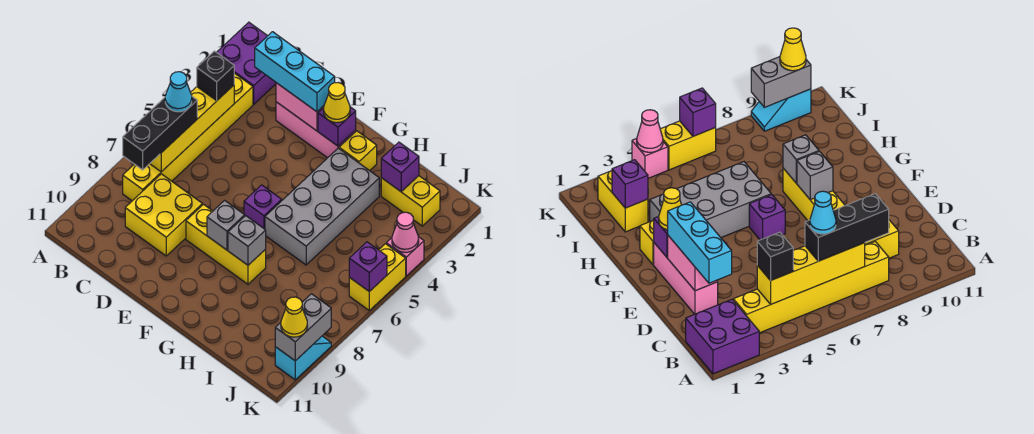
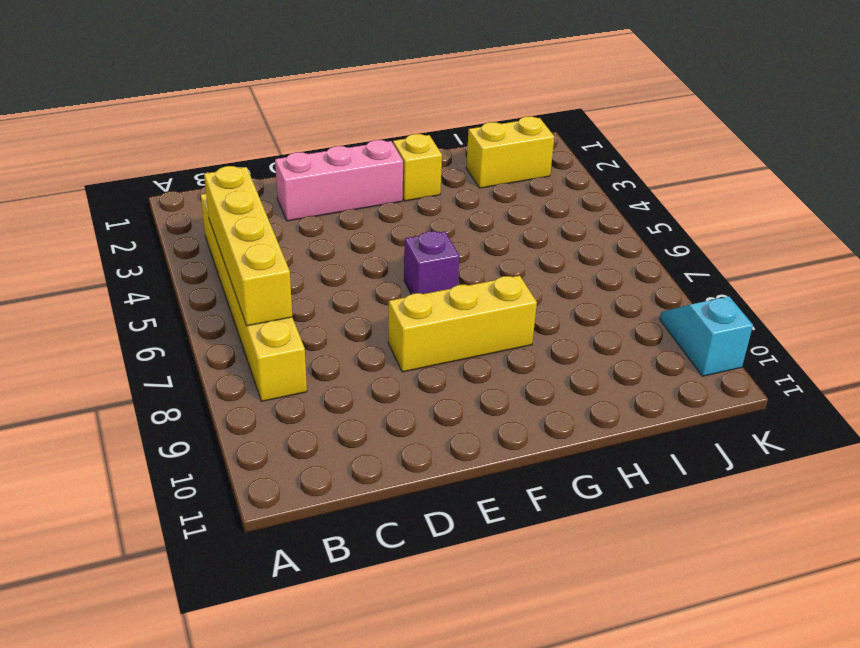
none -> purple brick A1:B2 level 1
none -> yellow brick C8:D9 level 1
none -> grey brick G3:H6 level 1

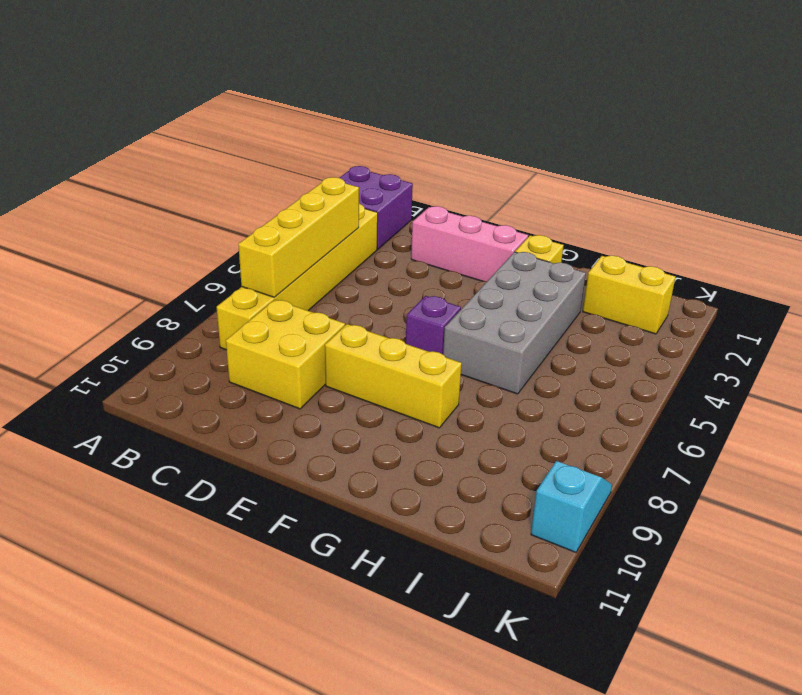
none -> pink brick K4 level 1
none -> yellow brick K5:K6 level 1
none -> pink brick D2:E2 level 2

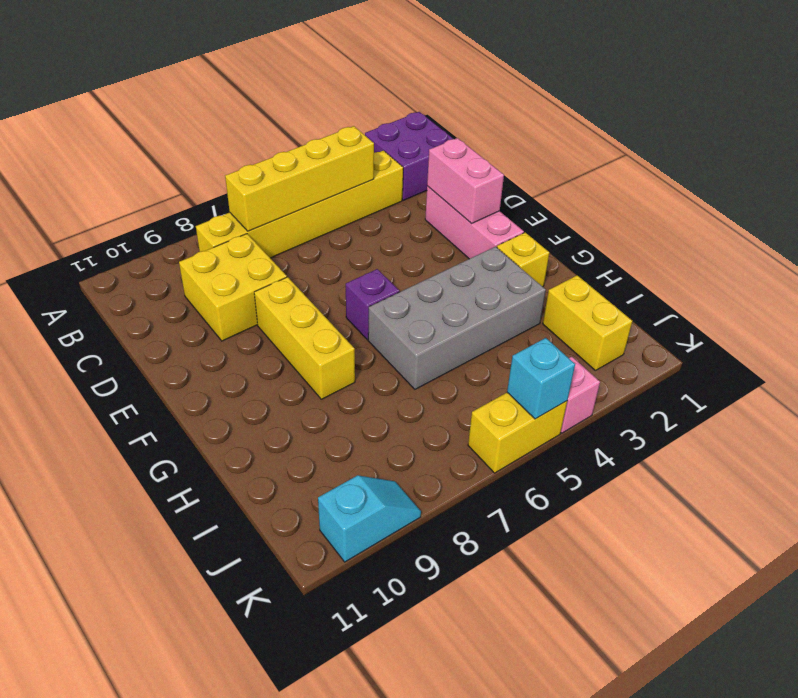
cyan brick K5 level 2 -> none
none -> purple brick F2 level 2
none -> grey brick F8 level 2
none -> grey brick G8 level 2

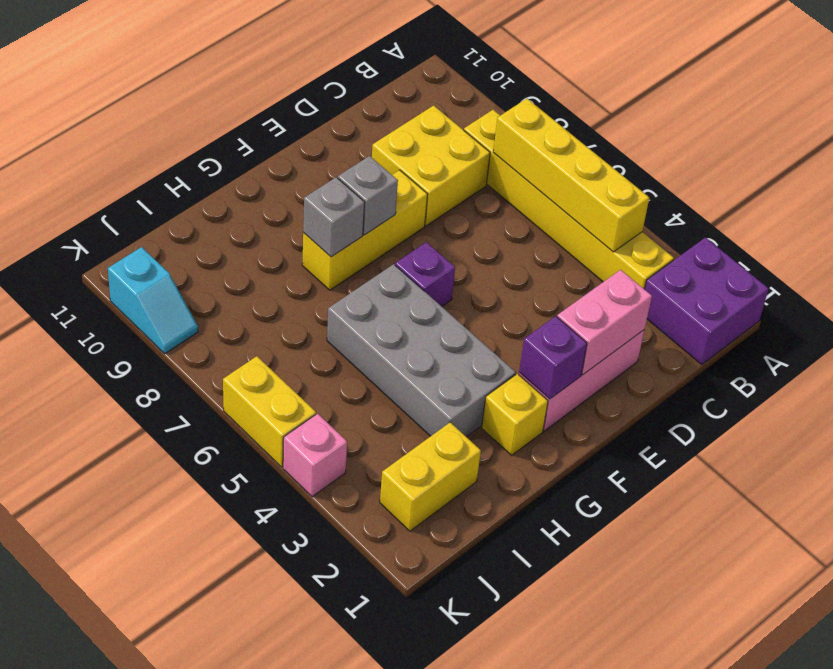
none -> purple brick I2 level 2
none -> pink cone K4 level 2
none -> purple brick K6 level 2

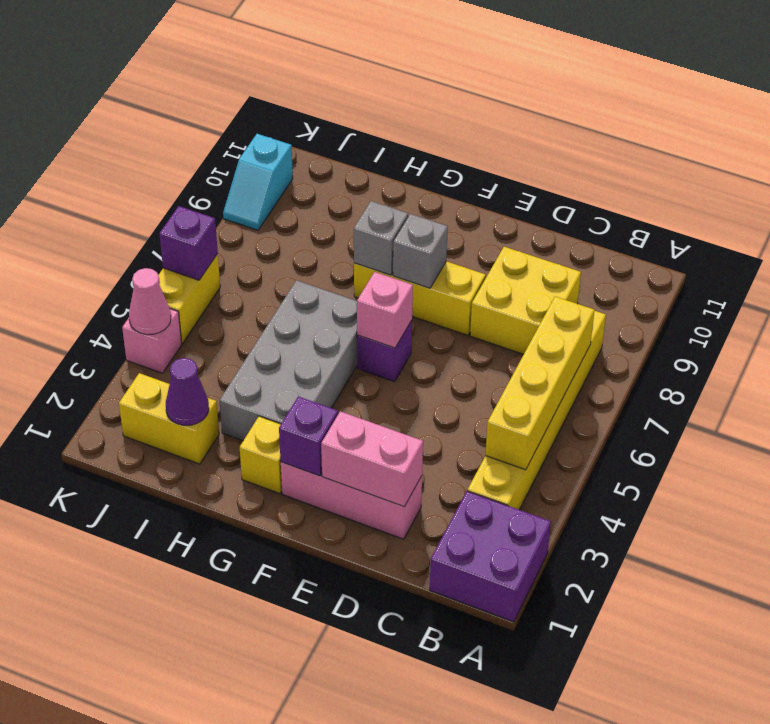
pink brick F6 level 2 -> none
purple cone I2 level 2 -> purple brick I2 level 2
none -> grey brick K9:K10 level 2
none -> black brick B4 level 3
none -> black brick B6:B8 level 3

